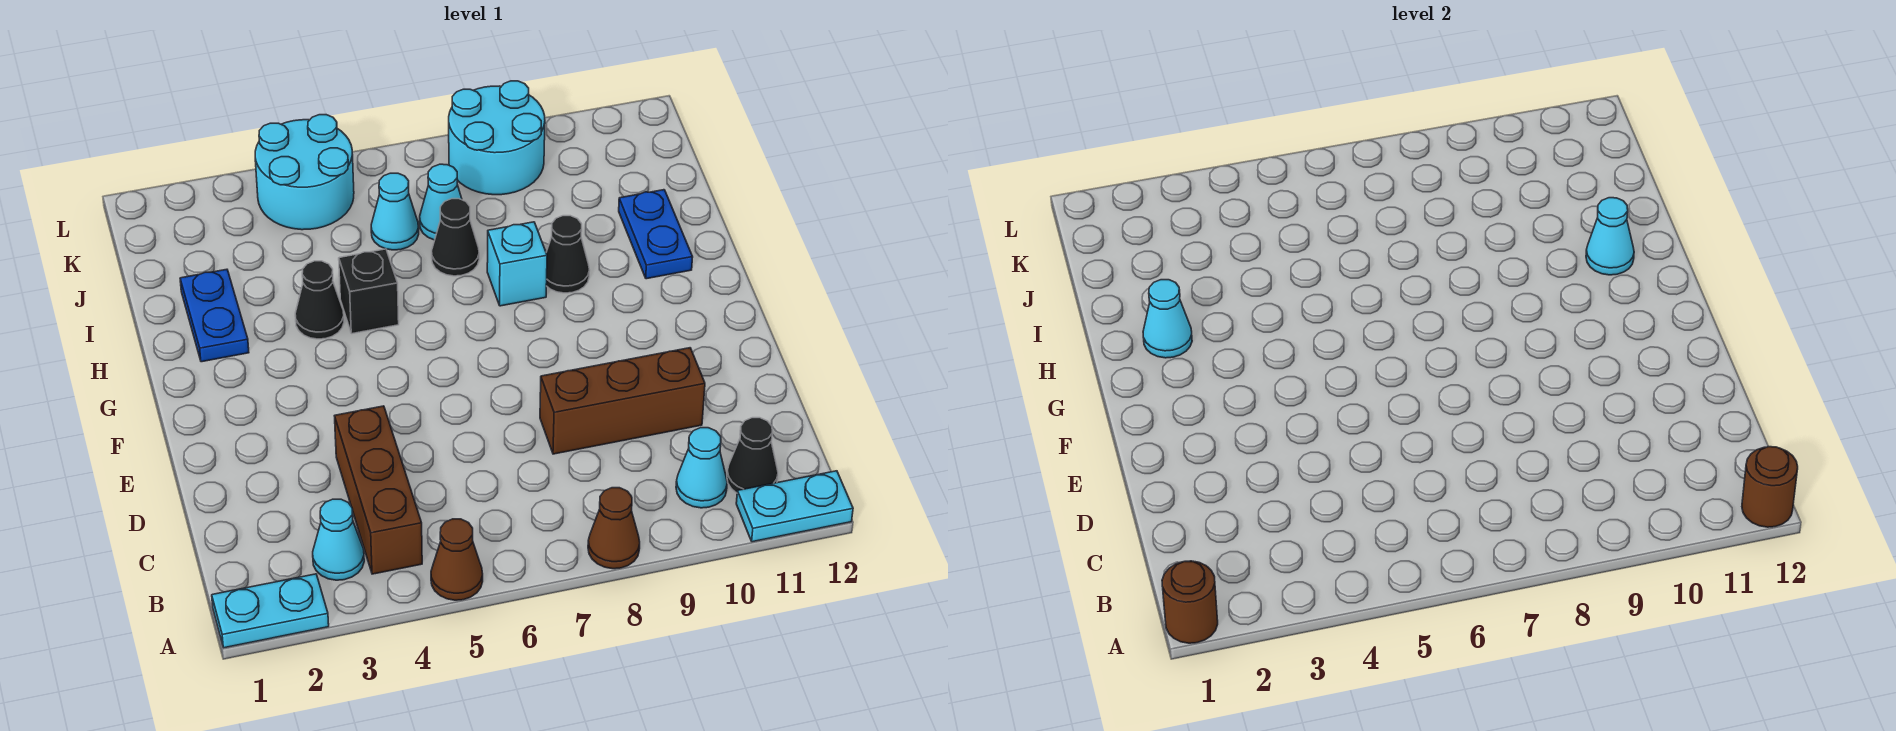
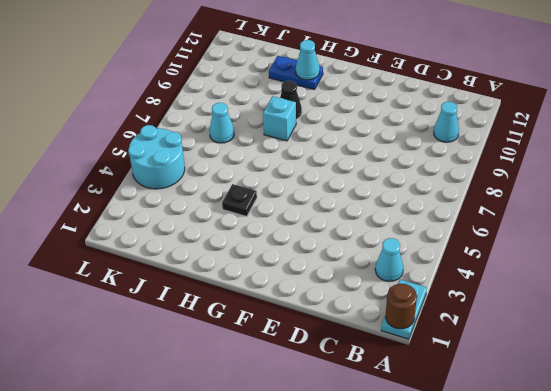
black plate H4 level 1 -> black cone H4 level 1
none -> brown cone A5 level 1
none -> brown cone A8 level 1
none -> cyan plate A11:A12 level 1

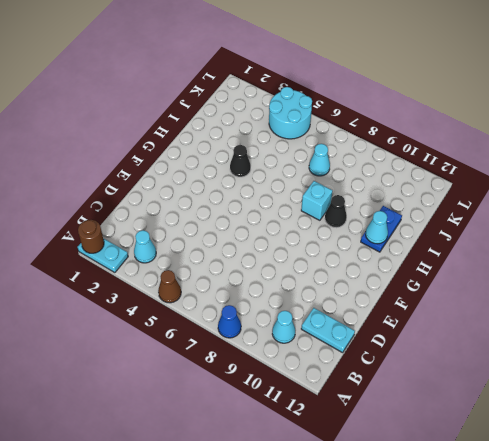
blue cone A8 level 1 -> brown cone A8 level 1
cyan plate C11:C12 level 1 -> cyan plate A11:A12 level 1
none -> brown brick B4:D4 level 1
none -> black cone B11 level 1
none -> brown brick D8:D10 level 1

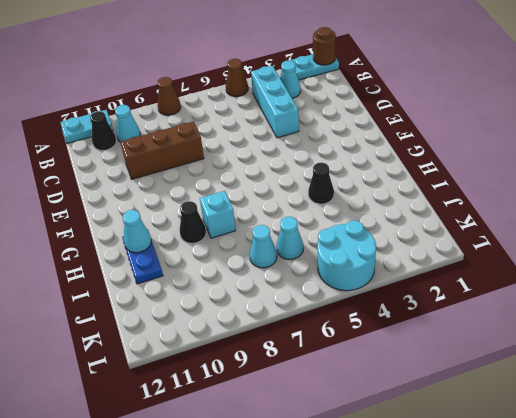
cyan brick B4:D4 level 1 -> brown brick B4:D4 level 1
none -> blue plate H2:I2 level 1
none -> black brick H5 level 1
none -> black cone I7 level 1

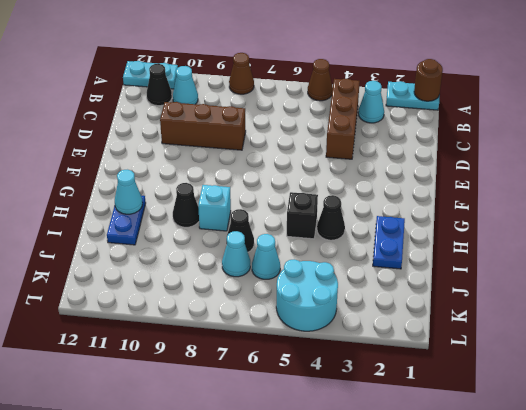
none -> cyan round brick K8:L9 level 1
none -> brown round brick A12 level 2
none -> cyan cone H2 level 2

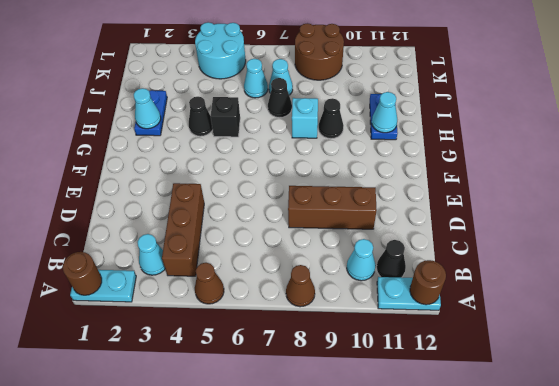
brown round brick K8:L9 level 1 -> cyan round brick K8:L9 level 1

